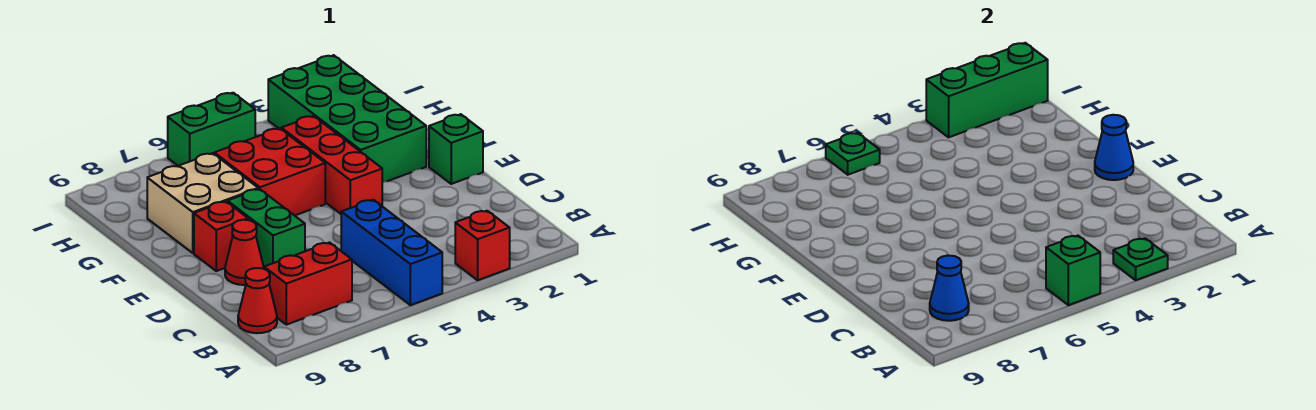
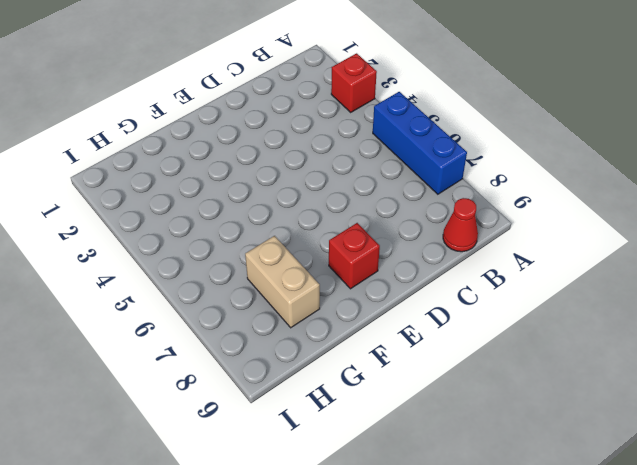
blue brick A5:A7 level 1 -> blue brick A5:C5 level 1
tan brick G7:G8 level 1 -> tan brick F7:G8 level 1
none -> red brick B7:B8 level 1
none -> green brick D7:E7 level 1
none -> red cone D8 level 1

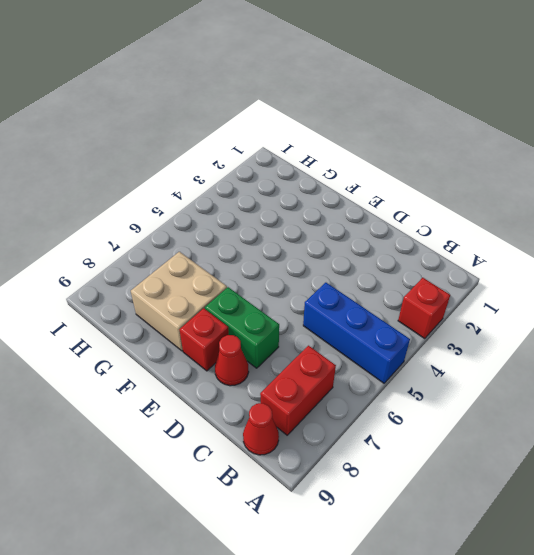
none -> green brick E1 level 1
none -> red brick E4:G4 level 1
none -> green brick F2:I3 level 1

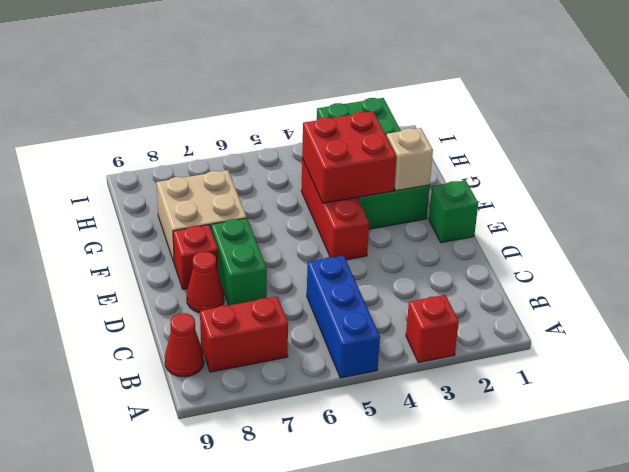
tan brick F2 level 2 -> none
red brick F3:G4 level 2 -> red brick F5:G6 level 1
none -> green brick I5:I6 level 1
none -> green plate A3 level 2
none -> green brick A5 level 2

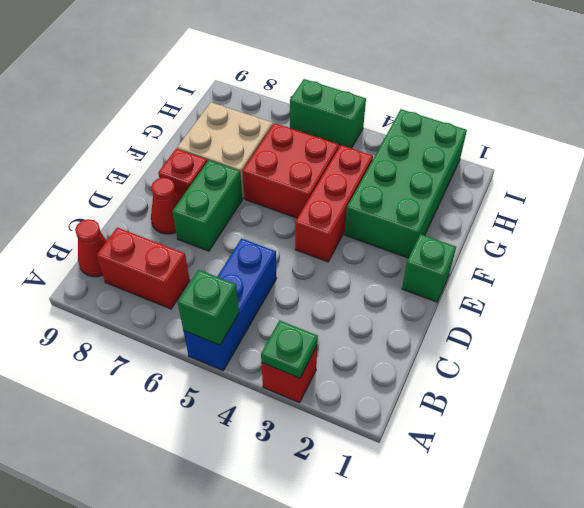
none -> blue cone B8 level 2
none -> blue cone E1 level 2
none -> green brick I1:I3 level 2

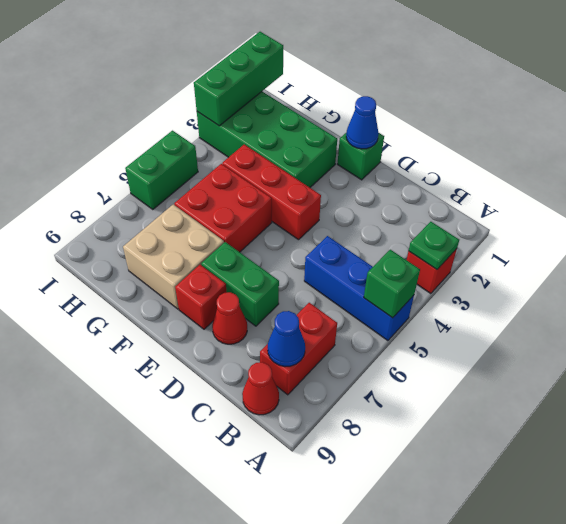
none -> green plate I6 level 2

